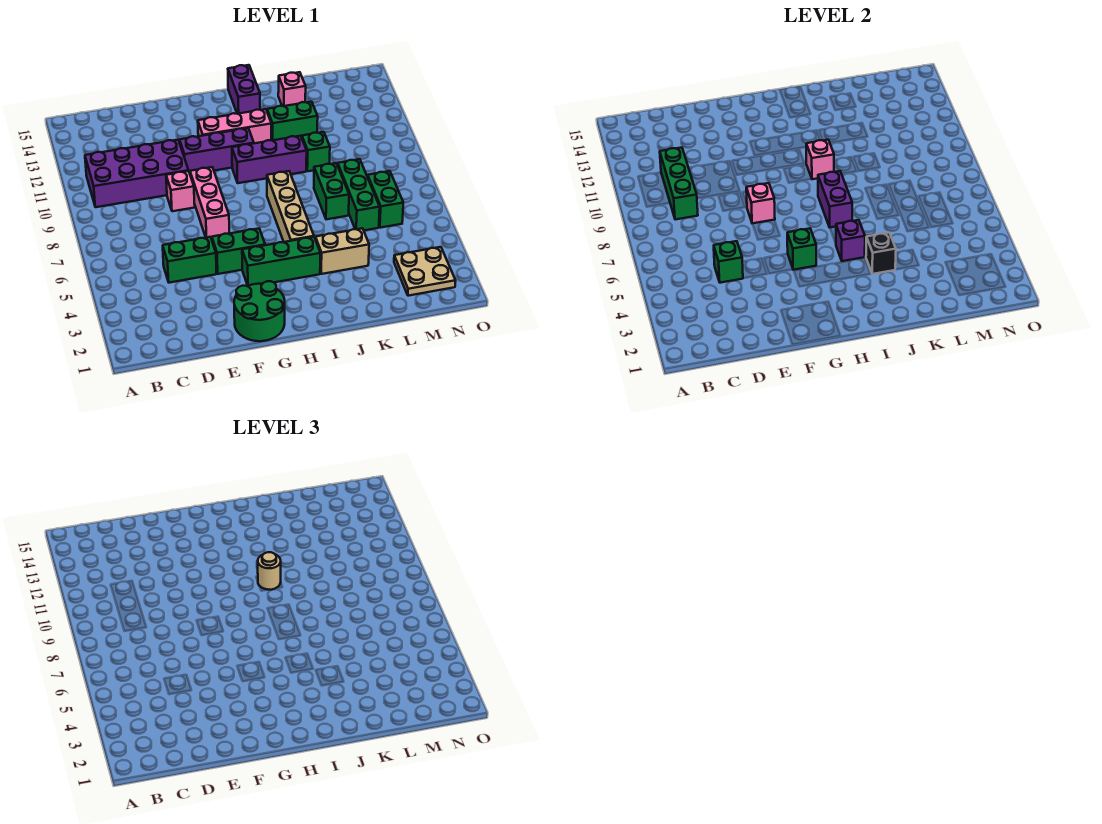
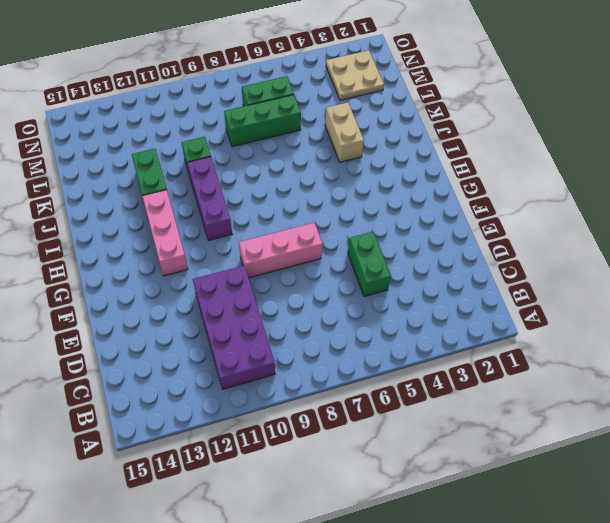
none -> pink brick E9 level 1
none -> green round brick F1:G2 level 1
none -> green brick F5:G5 level 1

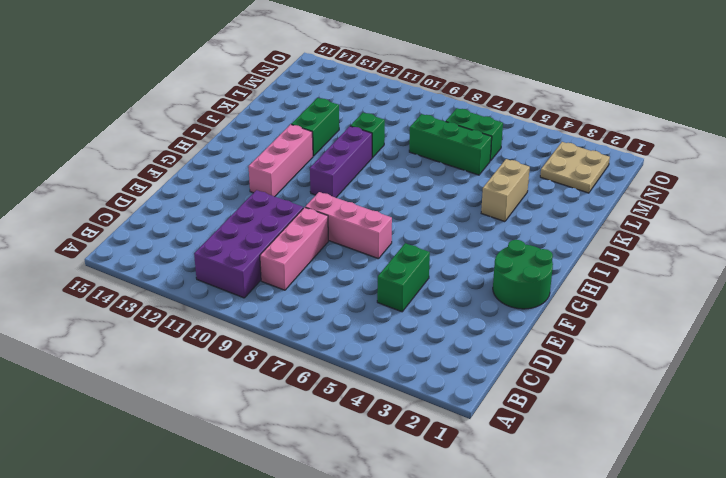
pink brick C9:E9 level 1 -> pink brick E9 level 1
none -> green brick F5:G5 level 1
none -> purple brick F11:H11 level 1
none -> green brick G4:I4 level 1

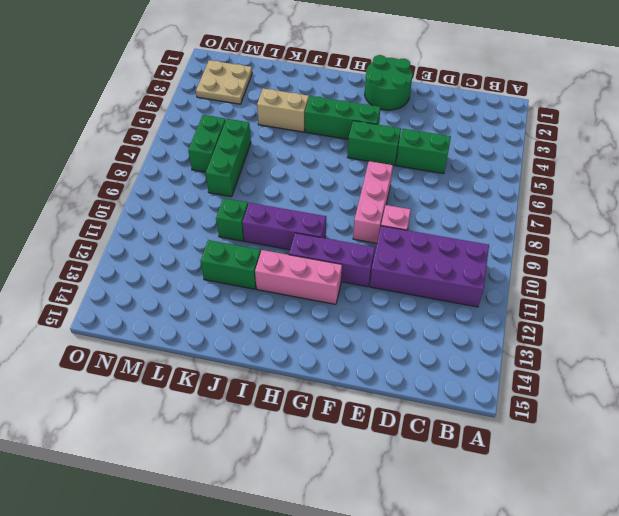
none -> tan brick I5:I8 level 1
none -> purple brick I14:I15 level 1
none -> green brick K7:K8 level 1

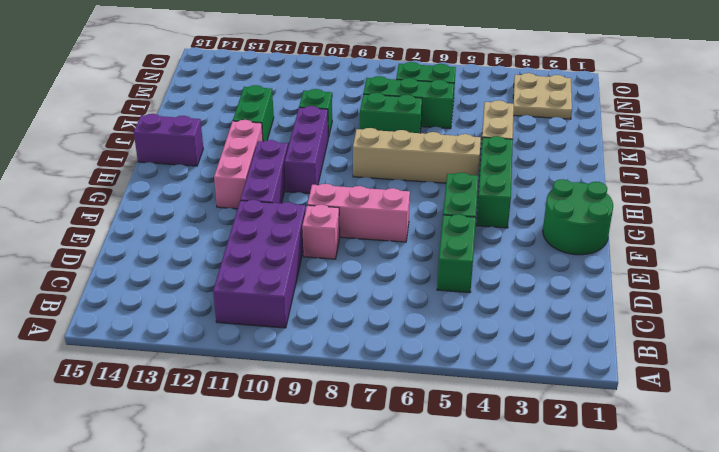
none -> pink brick K14 level 1
none -> green brick C9:C11 level 2
none -> green brick D5 level 2

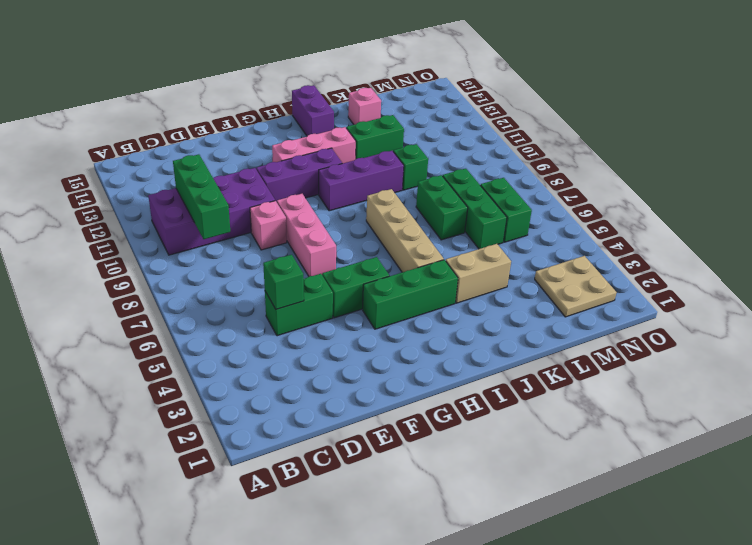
none -> green round brick F1:G2 level 1
none -> pink brick F8 level 2
none -> green brick G5 level 2

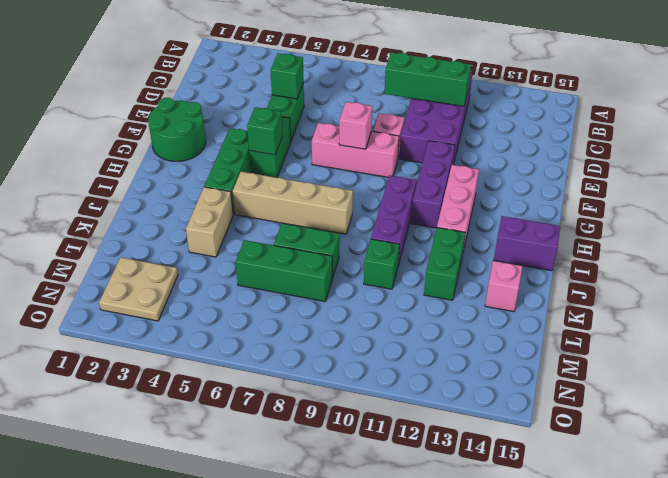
none -> green brick M6:M7 level 1
none -> purple brick I5 level 2
none -> purple brick I7:I8 level 2

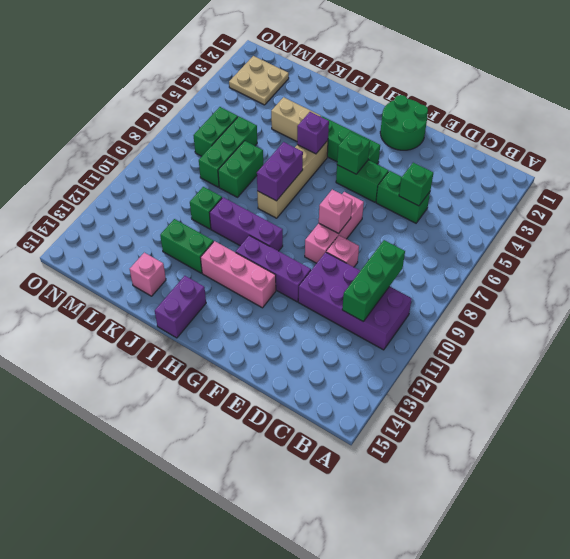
none -> pink brick I10 level 2
none -> black brick J4 level 2
none -> tan round brick I10 level 3

